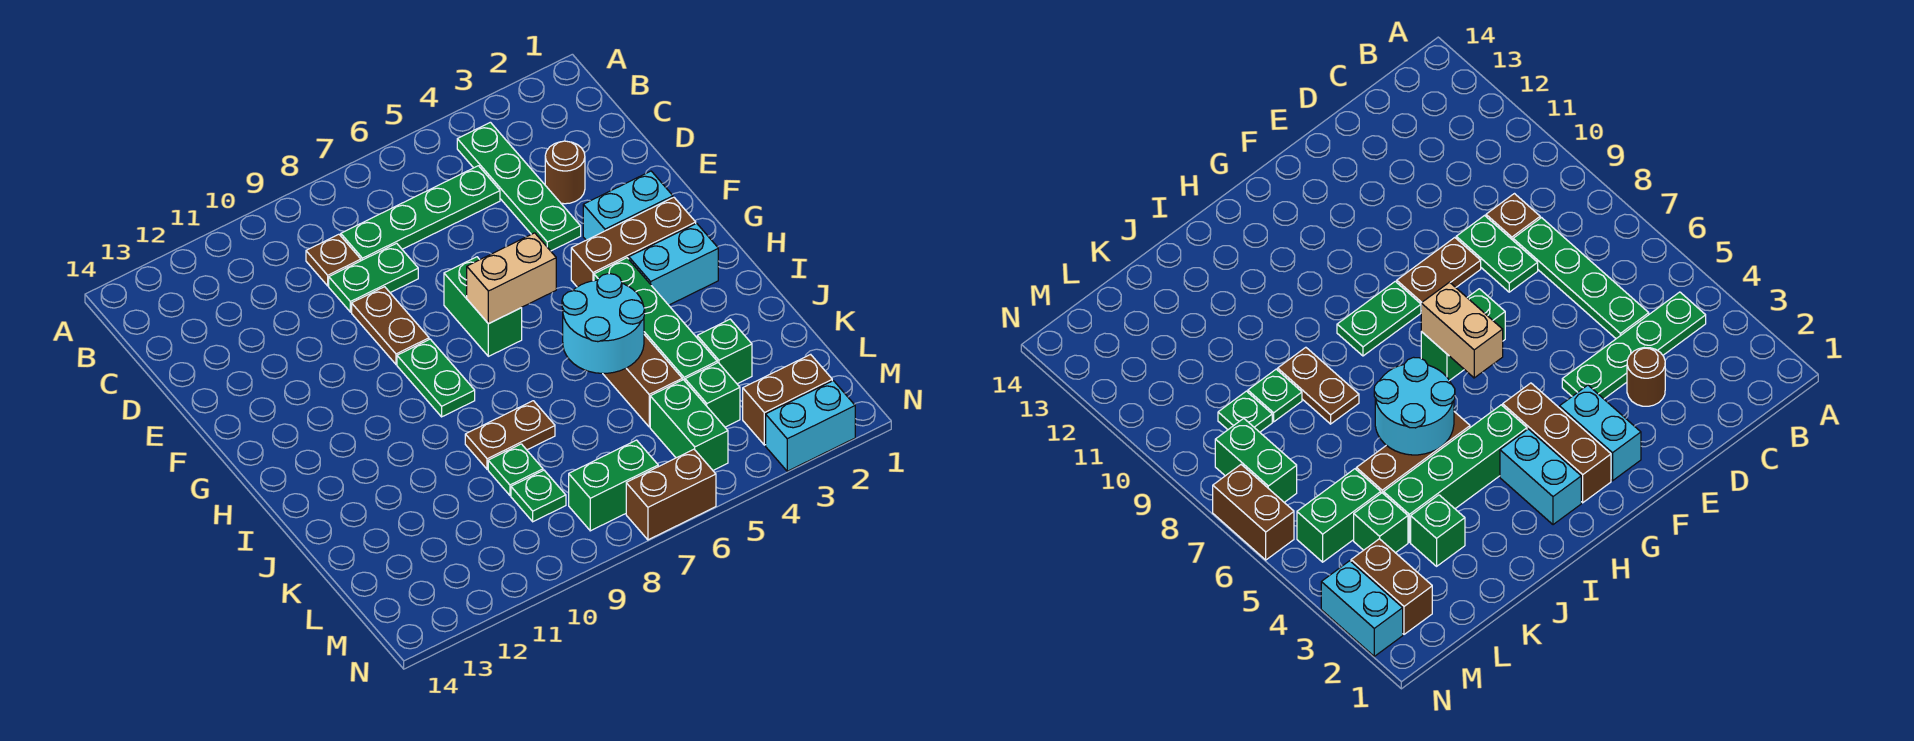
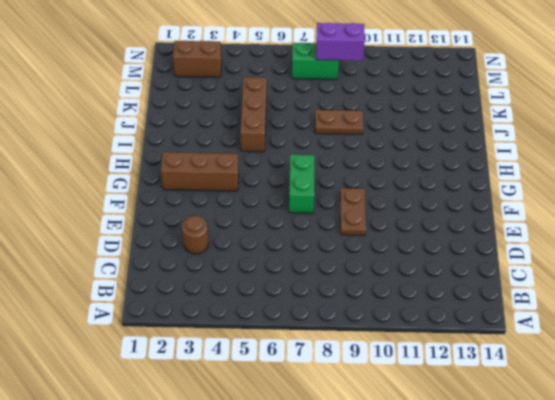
purple brick M8:M9 level 2 -> none
none -> green plate B4:E4 level 1
none -> green plate C5:C8 level 1
none -> brown plate C9 level 1

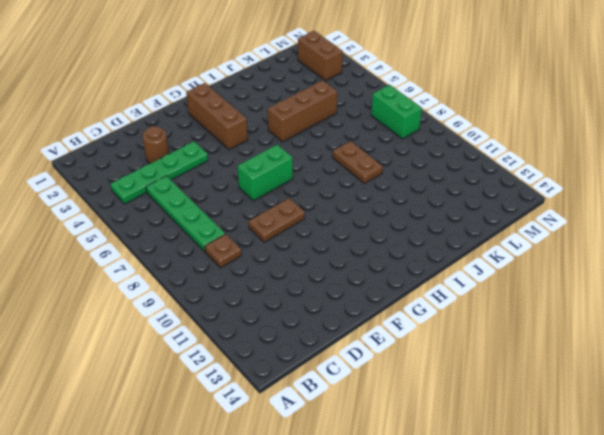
none -> green plate D8:D9 level 1
none -> cyan brick F2:F3 level 1
none -> green plate G9:H9 level 1

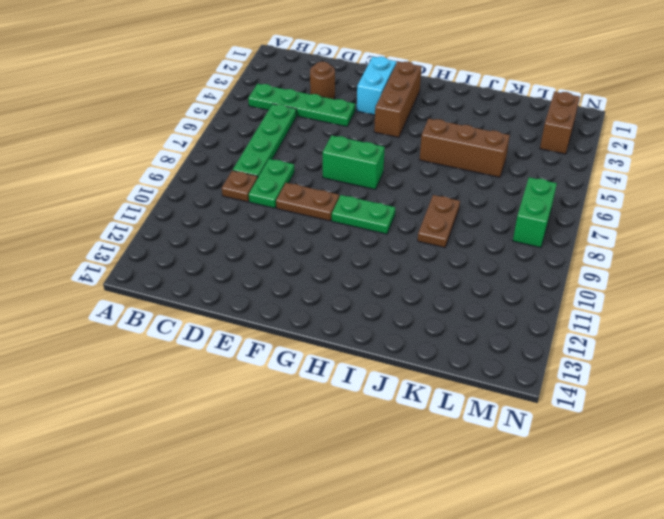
none -> cyan brick H2:H3 level 1
none -> green brick H4:K4 level 1
none -> green brick K3 level 1

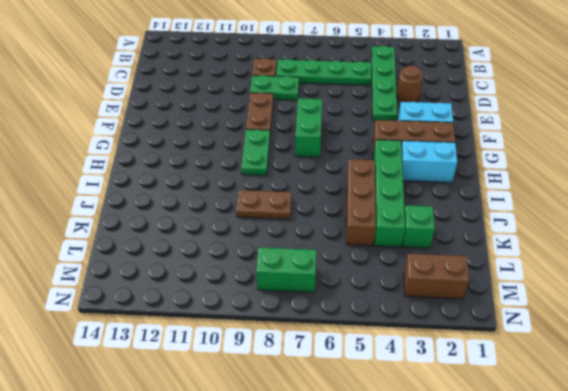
none -> green plate K9 level 1
none -> green brick L4 level 1
none -> green brick L5:M5 level 1

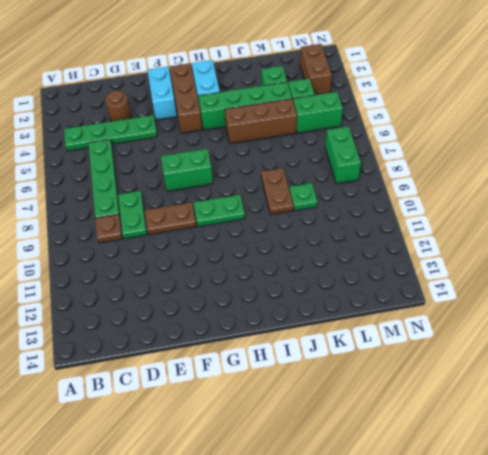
none -> green plate L9 level 1
none -> cyan brick N2:N3 level 1
none -> brown brick N6:N7 level 1

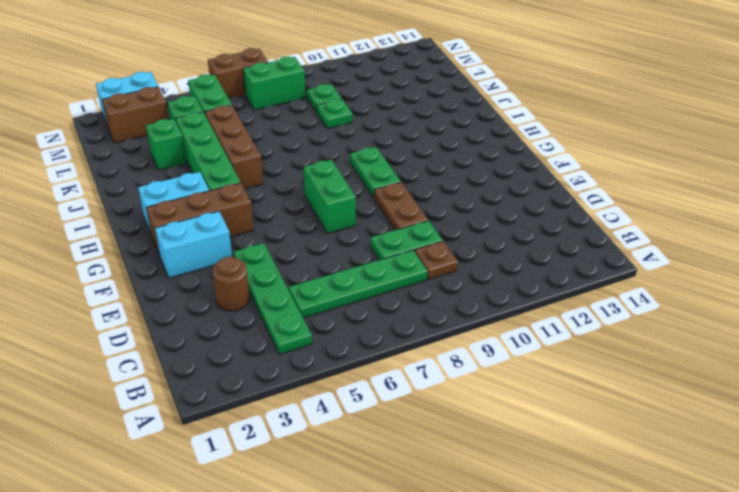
none -> brown plate J8:J9 level 1
none -> tan brick G6:G7 level 2
none -> cyan round brick I5:J6 level 2

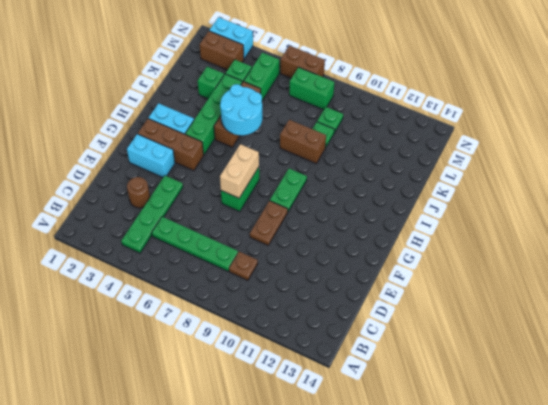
tan brick F7:G7 level 2 -> tan brick G6:G7 level 2
brown brick J8:J9 level 1 -> brown plate J8:J9 level 1
none -> green plate D8:D9 level 1

